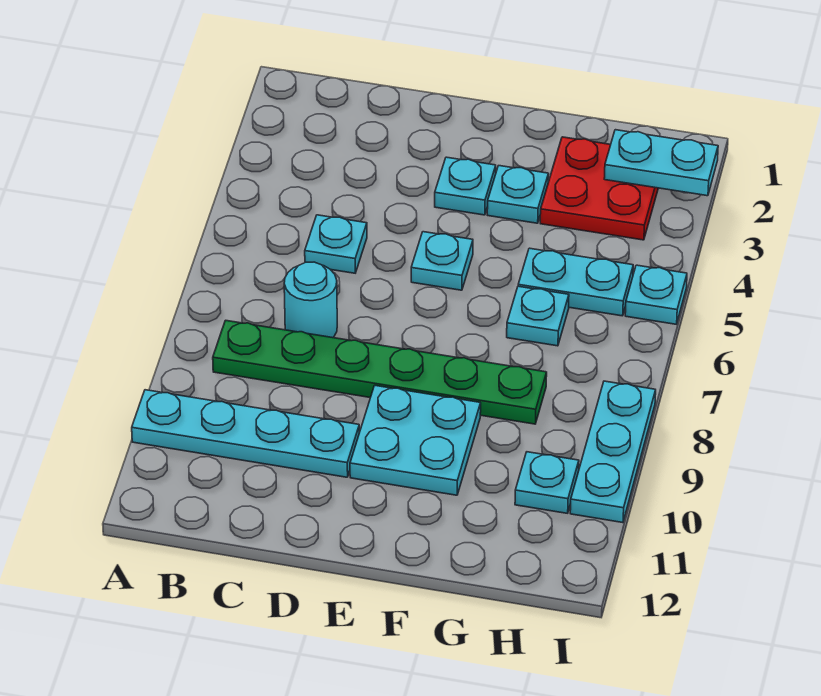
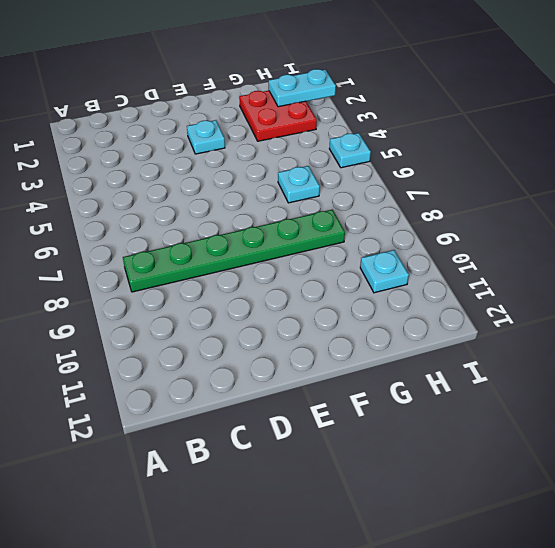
none -> cyan plate A10:D10 level 1
none -> cyan plate C5 level 1
none -> cyan round brick C7 level 1

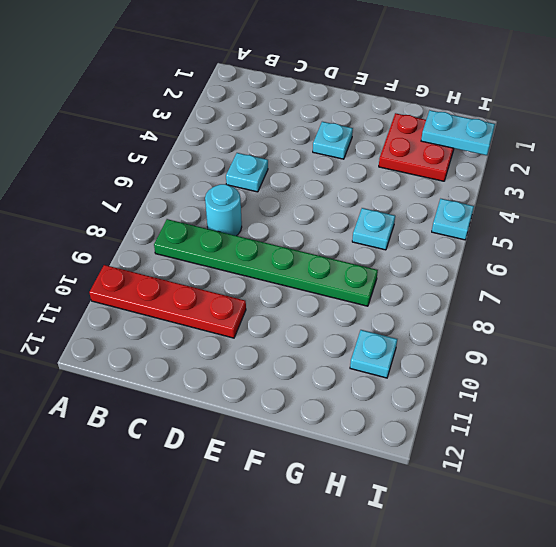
red plate A10:D10 level 1 -> cyan plate A10:D10 level 1
none -> cyan plate E5 level 1
none -> cyan plate E9:F10 level 1
none -> cyan plate F3 level 1

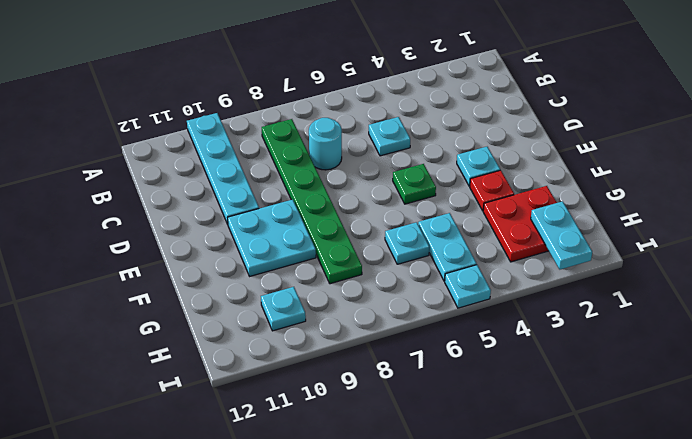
green plate E5 level 1 -> cyan plate E5 level 1
red plate F3 level 1 -> cyan plate F3 level 1
none -> cyan plate I8:I10 level 1

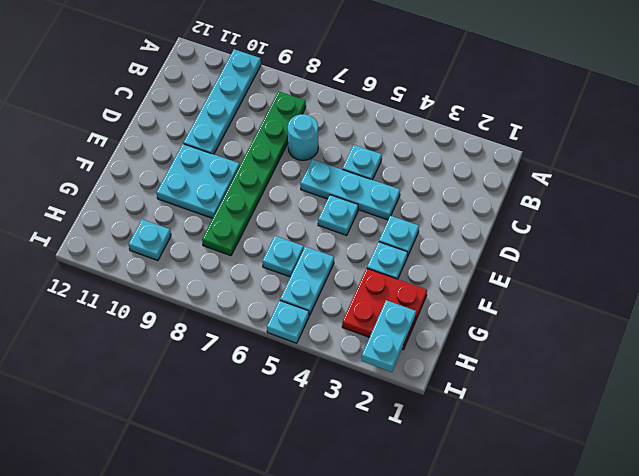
cyan plate D4:D6 level 1 -> cyan plate I8:I10 level 1

